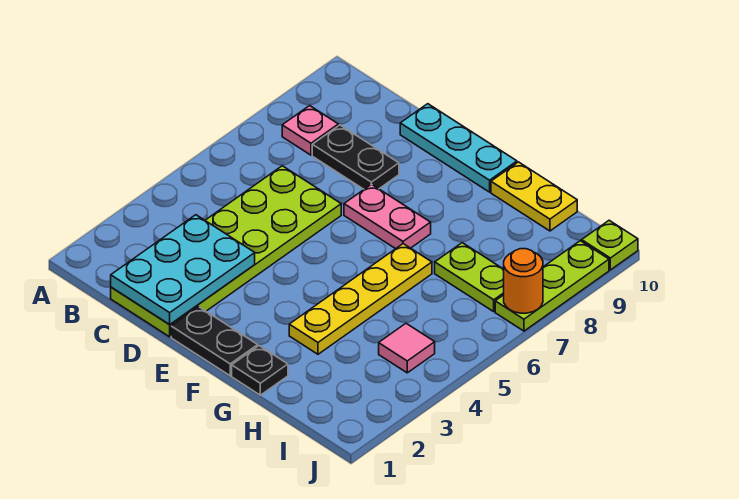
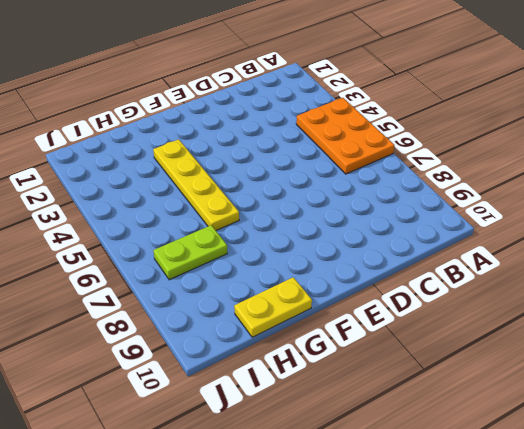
orange plate A4:B6 level 1 -> none
none -> pink plate B8 level 1
none -> lime plate C1:D6 level 1
none -> black plate C8:D8 level 1

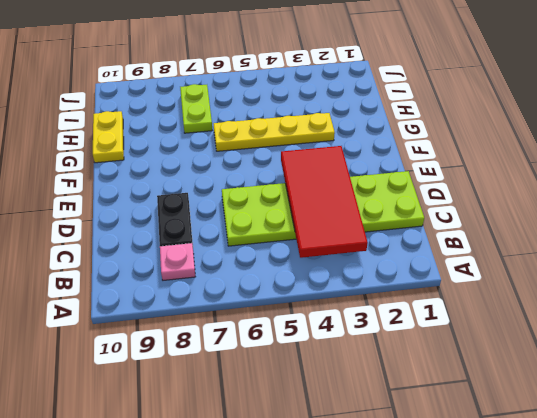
red tile B3:E4 level 2 -> cyan plate C1:D3 level 2
none -> cyan plate D10:F10 level 1
none -> black plate E1:F1 level 1
none -> pink plate E7:F7 level 1

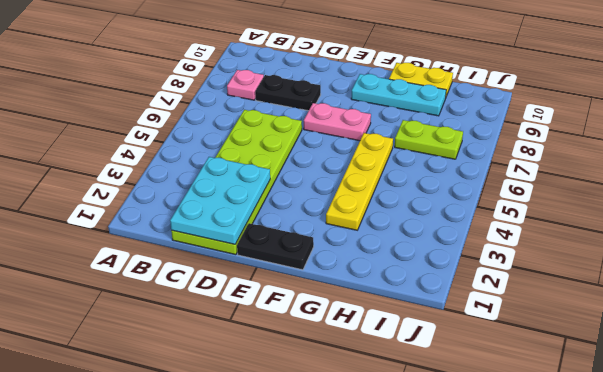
cyan plate F9:H9 level 1 -> cyan plate D10:F10 level 1
none -> black plate G1 level 1
none -> pink tile I4 level 1
none -> lime plate J7:J9 level 1

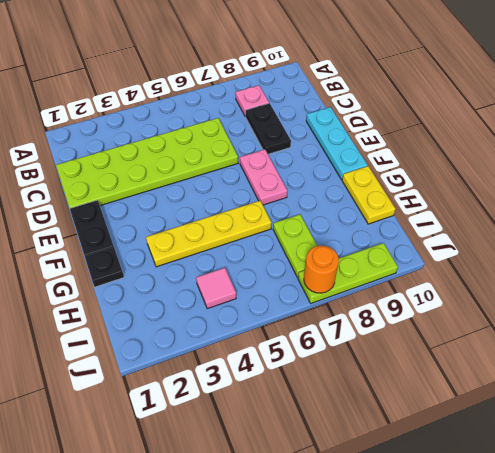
none -> lime plate J10 level 1
none -> cyan plate C1:D3 level 2

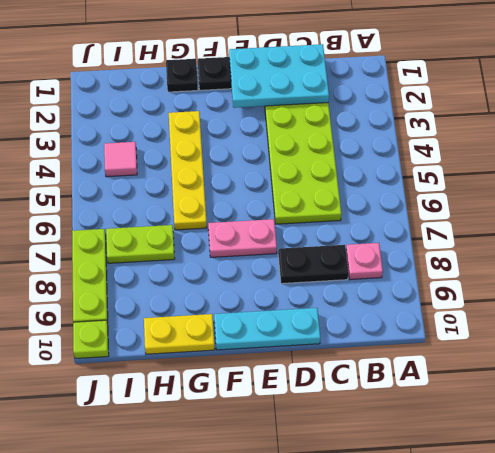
cyan plate C1:E2 level 2 -> cyan plate C1:D3 level 2
none -> orange round brick J7 level 2

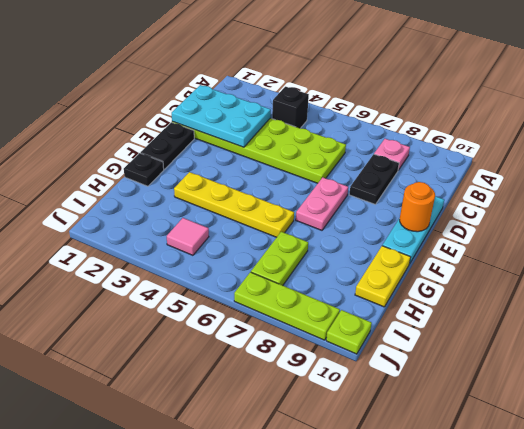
black brick B4 level 1 -> none
orange round brick E10 level 2 -> orange round brick J7 level 2

